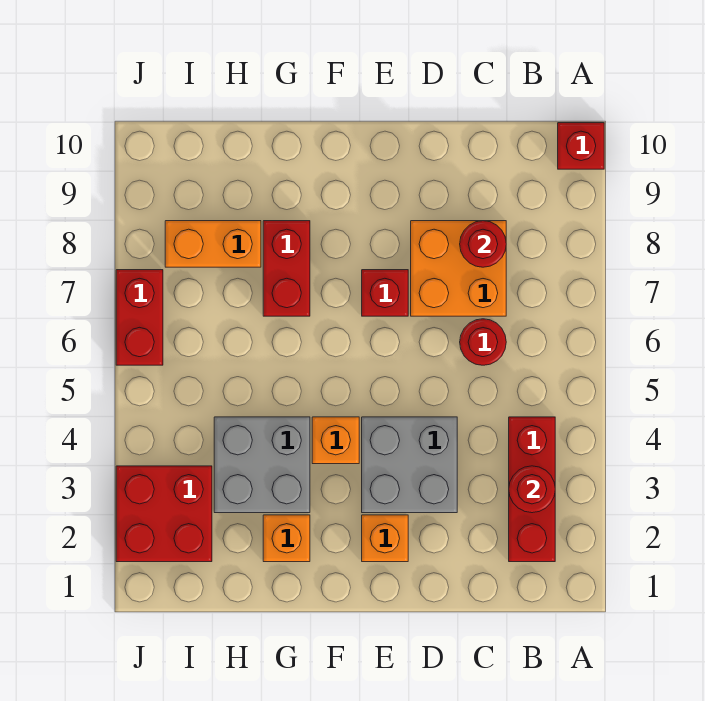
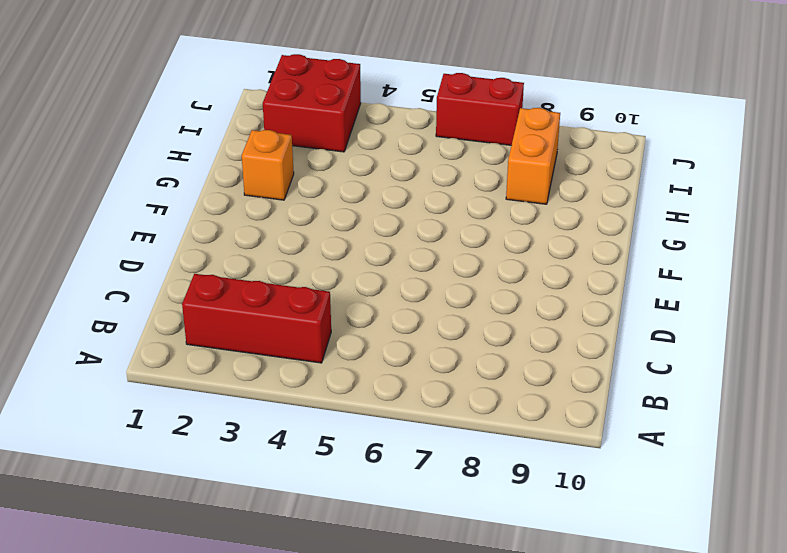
none -> red brick A10 level 1
none -> red round brick C6 level 1
none -> orange brick C7:D8 level 1

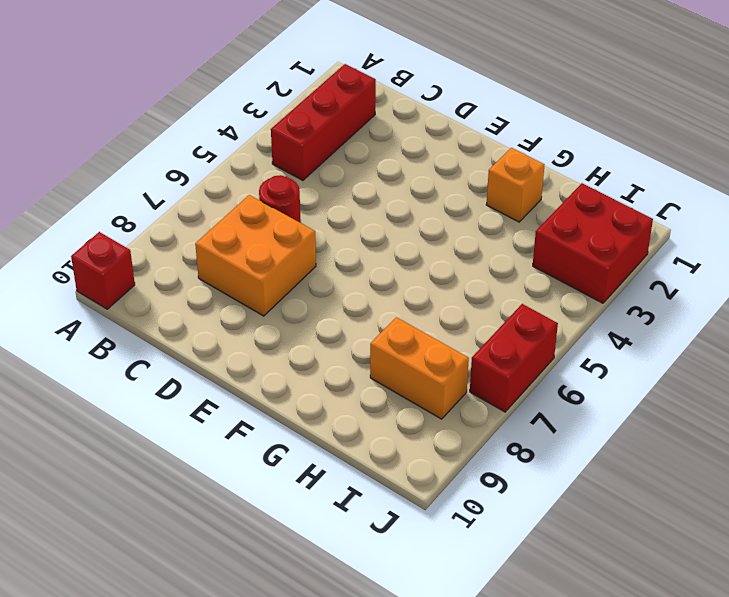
none -> grey brick D3:E4 level 1
none -> orange brick E2 level 1
none -> red brick E7 level 1

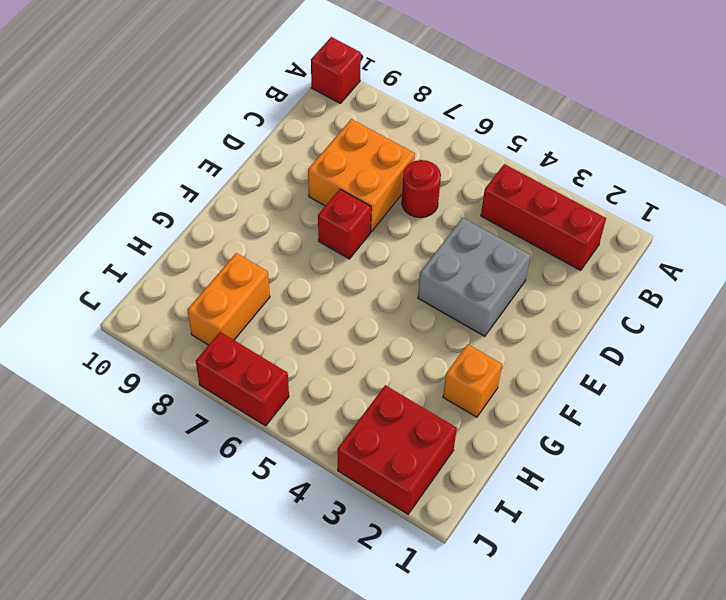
none -> orange brick E2 level 1
none -> orange brick F4 level 1
none -> grey brick G3:H4 level 1

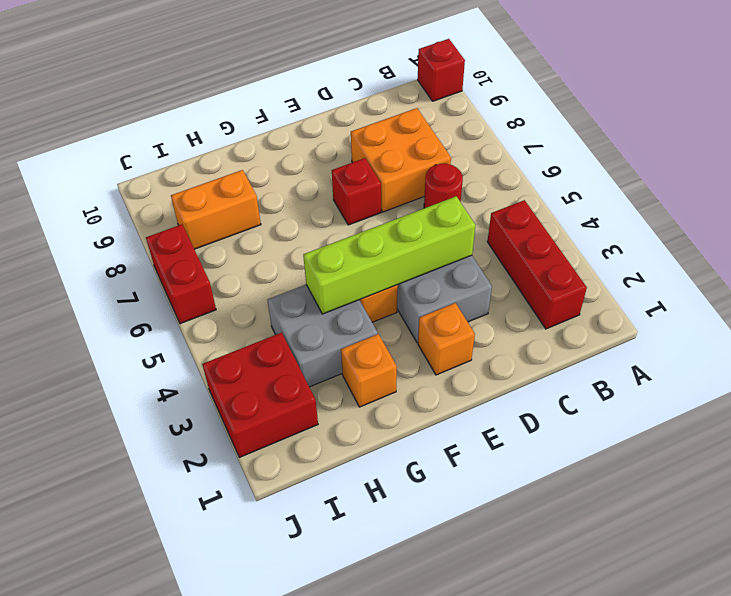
lime brick D4:G4 level 2 -> none
none -> red brick G7:G8 level 1
none -> red round brick B3 level 2
none -> red round brick C8 level 2

